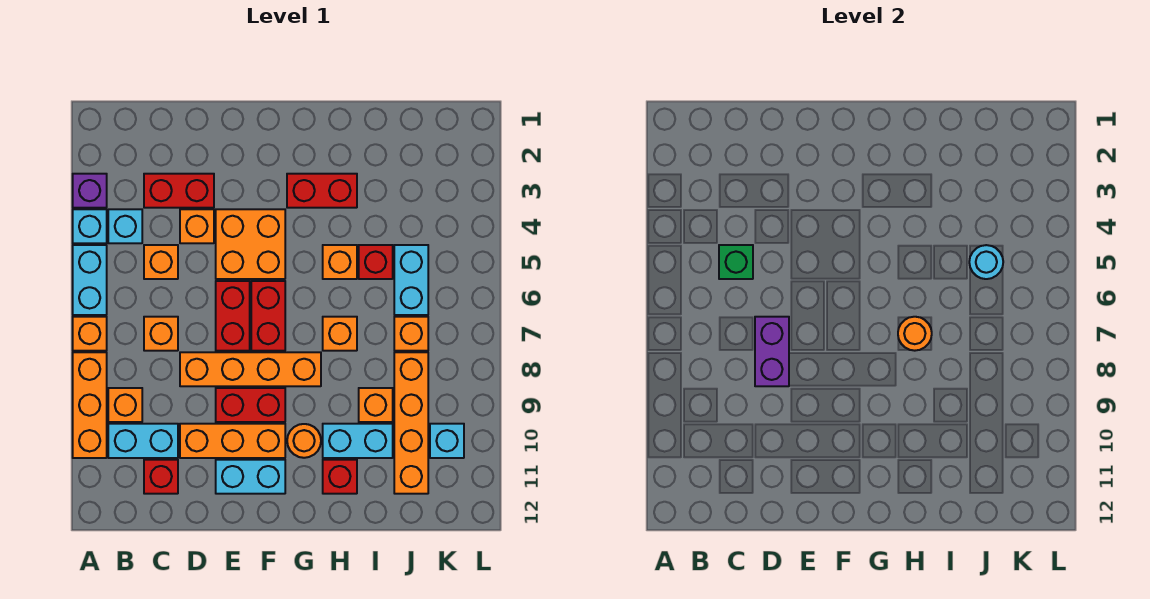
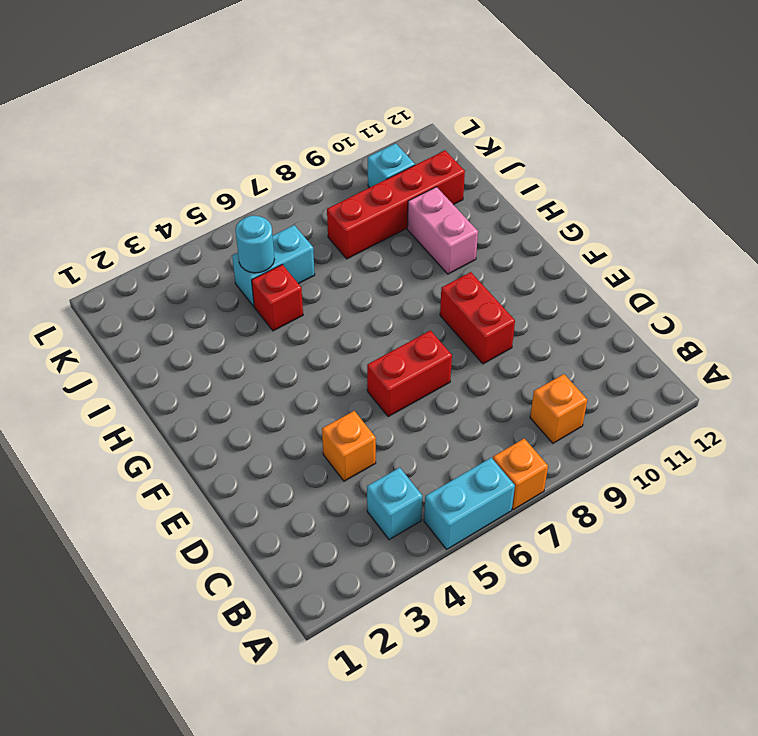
pink brick H10:I10 level 1 -> cyan brick H10:I10 level 1
red brick J8:J11 level 1 -> orange brick J8:J11 level 1
none -> purple brick A3 level 1
none -> cyan brick A4 level 1
none -> orange brick A8:A10 level 1
none -> cyan brick B10:C10 level 1

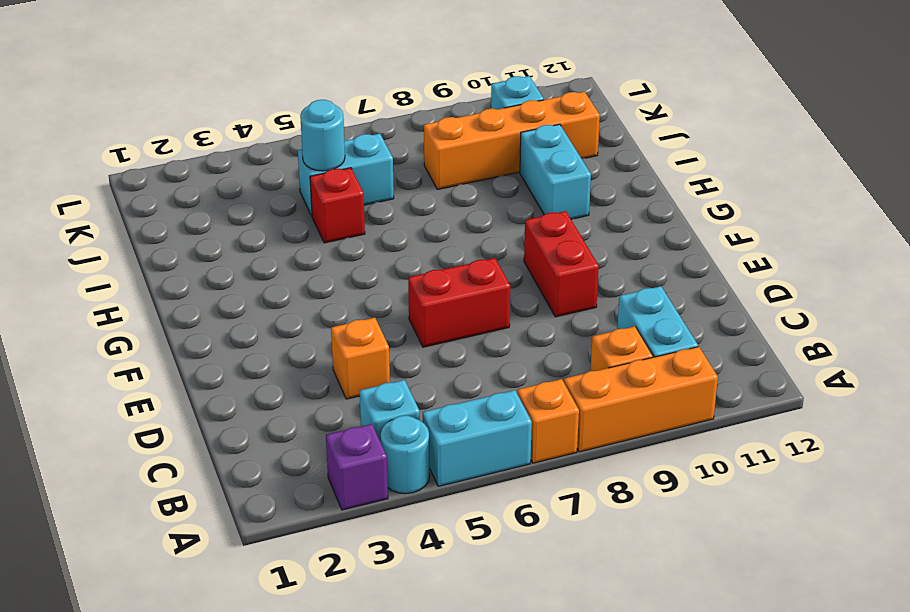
cyan round brick A4 level 1 -> cyan brick A4 level 1
none -> red brick C3:D3 level 1
none -> orange brick C5 level 1
none -> orange brick C7 level 1
none -> red brick C11 level 1

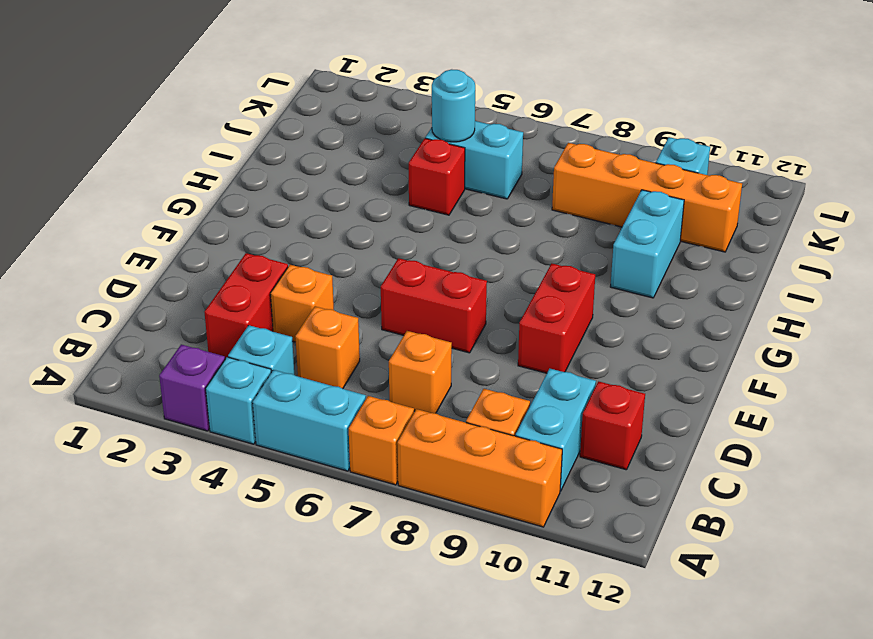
none -> orange brick D8:G8 level 1
none -> orange brick D10:F10 level 1
none -> orange brick E4:F5 level 1
none -> cyan brick E11:F11 level 1

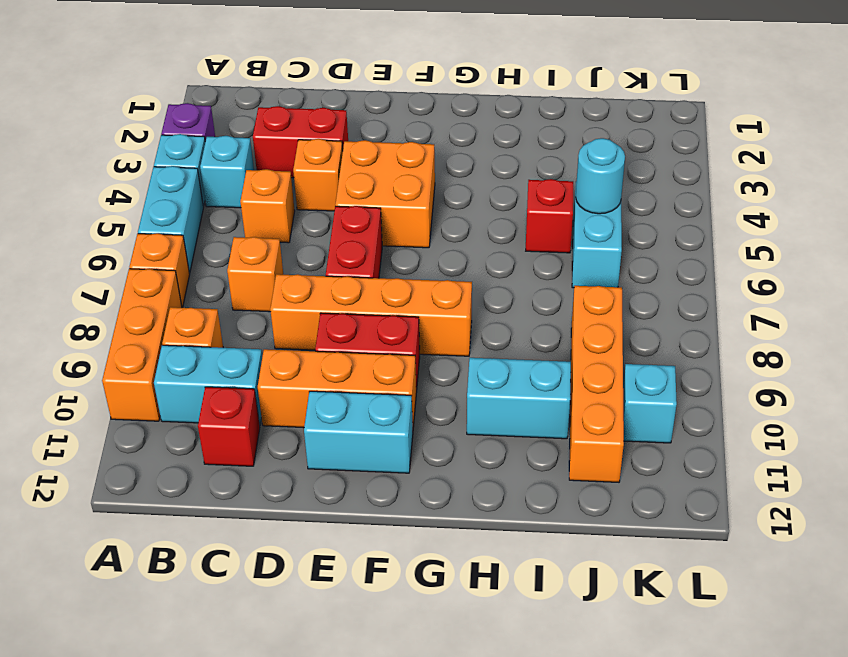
none -> red brick F6:F7 level 1
none -> red brick G3:H3 level 1
none -> orange round brick G10 level 1
none -> orange brick H5 level 1

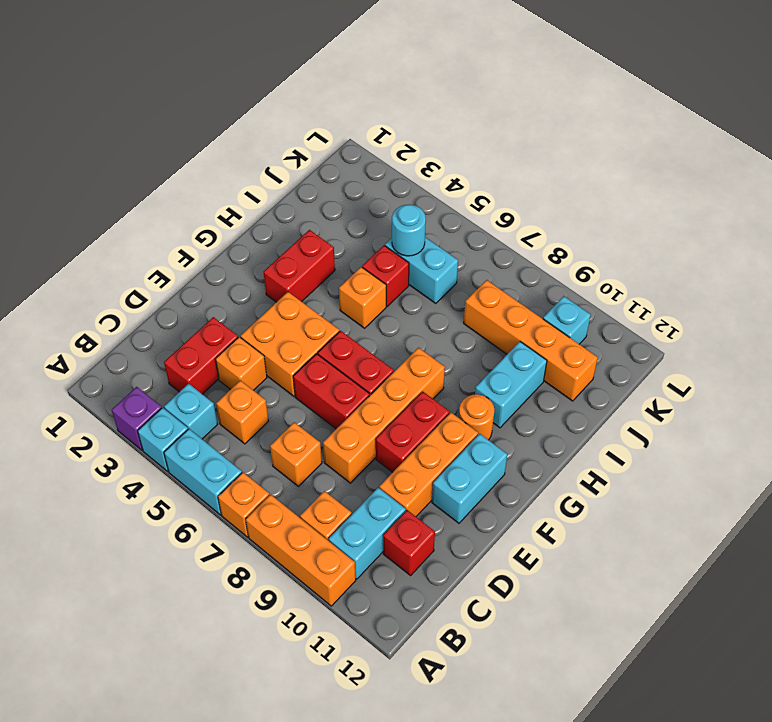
none -> orange brick H7 level 1
none -> red brick H11 level 1
none -> orange brick I9 level 1
none -> orange brick J7 level 1

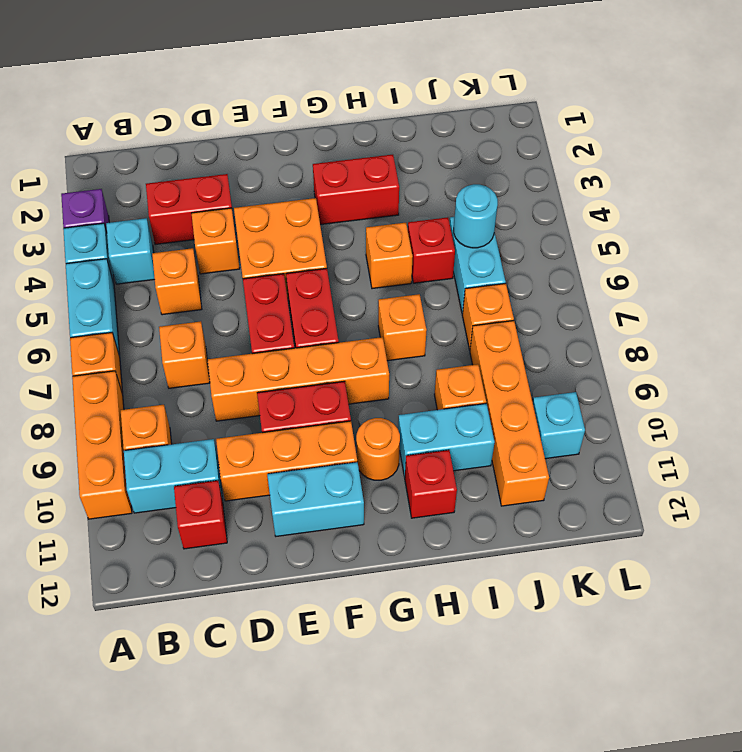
none -> green brick C5 level 2
none -> purple brick D7:D8 level 2
none -> orange round brick H7 level 2

